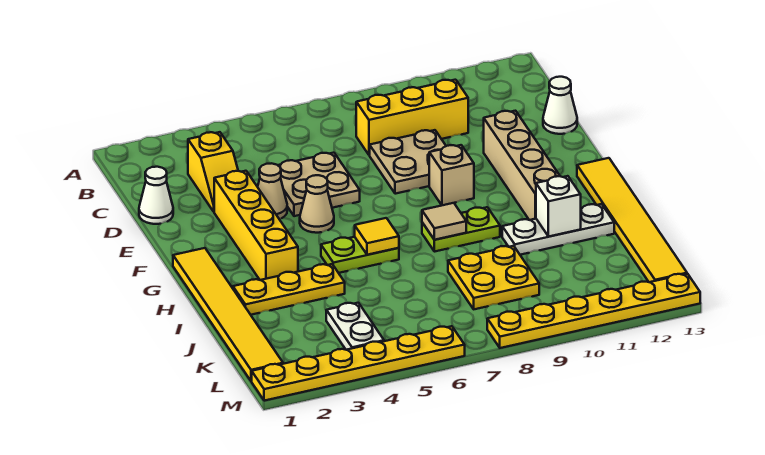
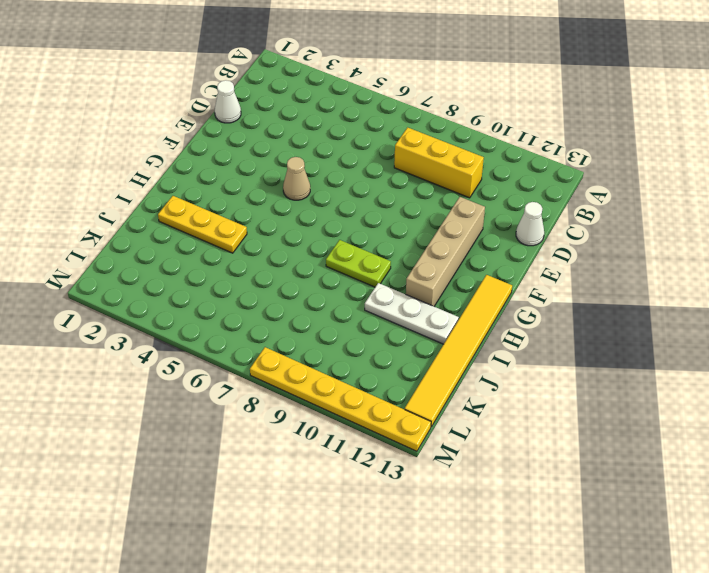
none -> yellow slope C3:D3 level 1 top C
none -> tan plate D5:E6 level 1
none -> tan plate D8:E9 level 1

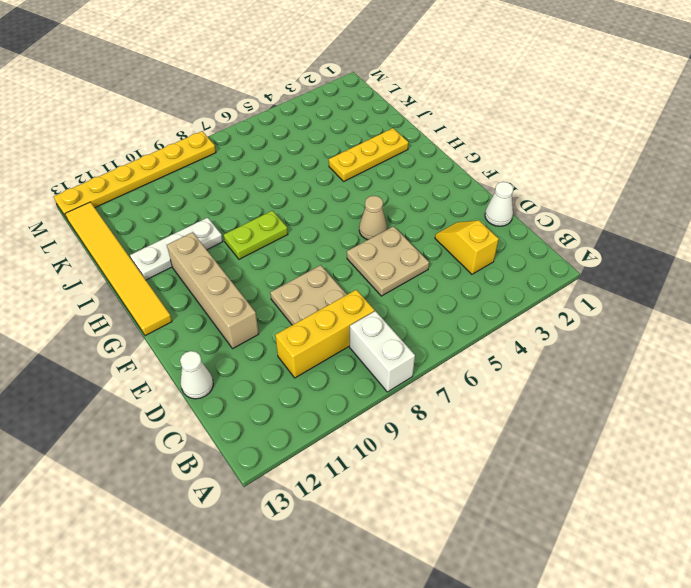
white brick A8:B8 level 1 -> none
none -> yellow brick E3:H3 level 1
none -> tan cone E4 level 1
none -> tan brick F9 level 1

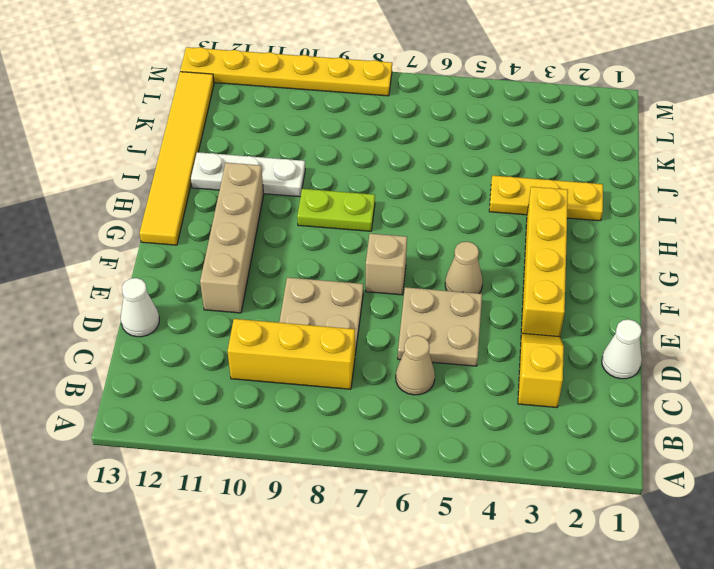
tan cone C6 level 1 -> tan cone E4 level 1
tan brick F7 level 1 -> tan brick F9 level 1
none -> yellow tile G1:L1 level 1
none -> lime plate H5:H6 level 1
none -> yellow plate J8:K9 level 1

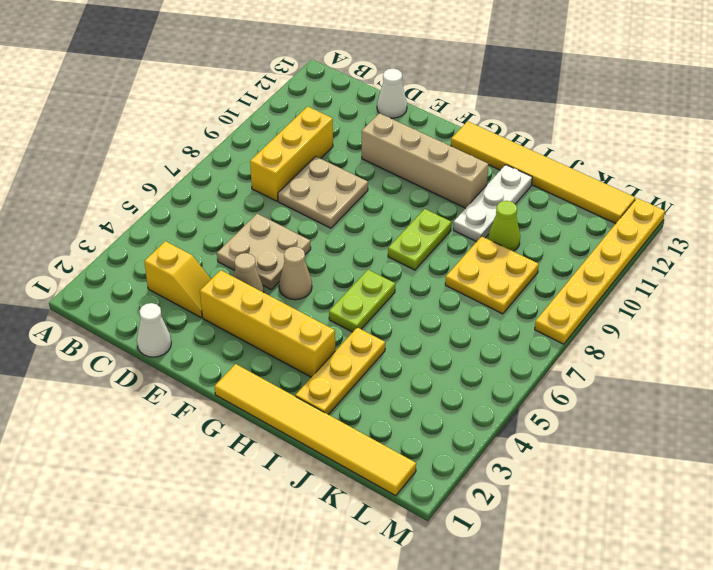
lime cone J10 level 1 -> none
none -> tan brick F9 level 1
none -> white plate K4:L4 level 1
none -> yellow plate M1:M6 level 1

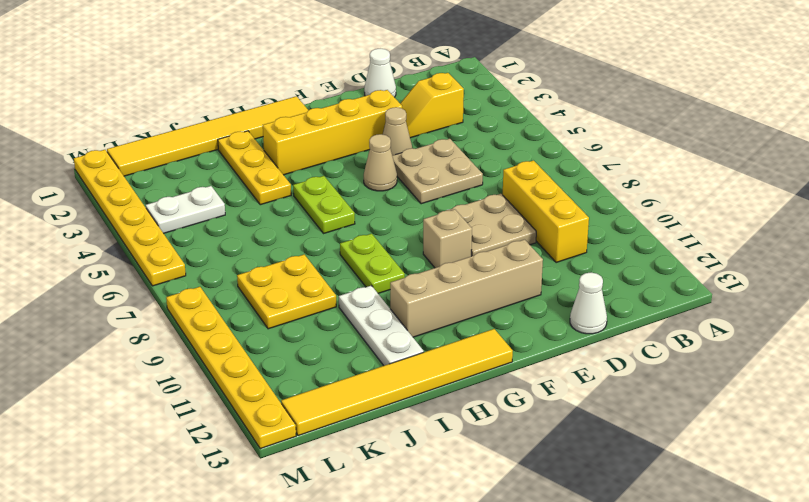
none -> yellow tile H6 level 2
none -> tan tile H8 level 2
none -> white brick I11 level 2

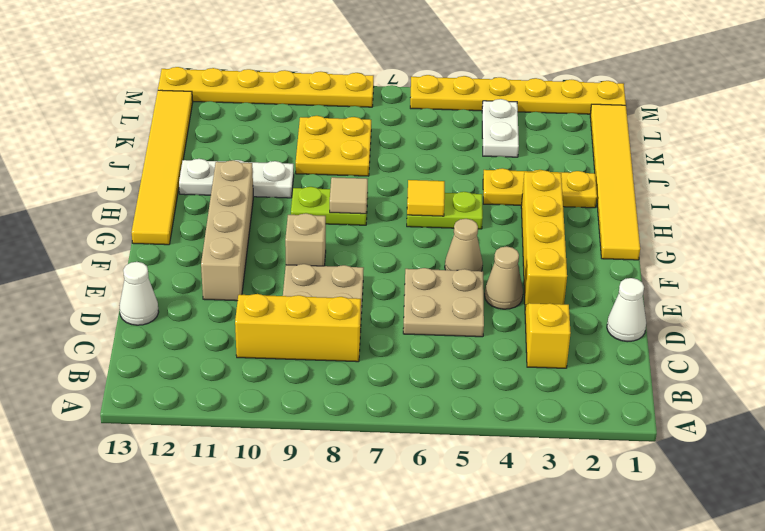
none -> white brick I11 level 2

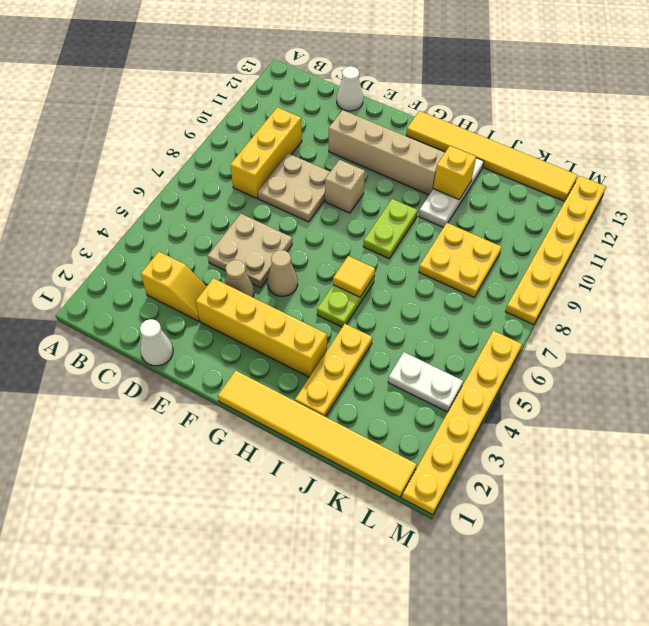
yellow brick I11 level 2 -> white brick I11 level 2
none -> tan tile H8 level 2

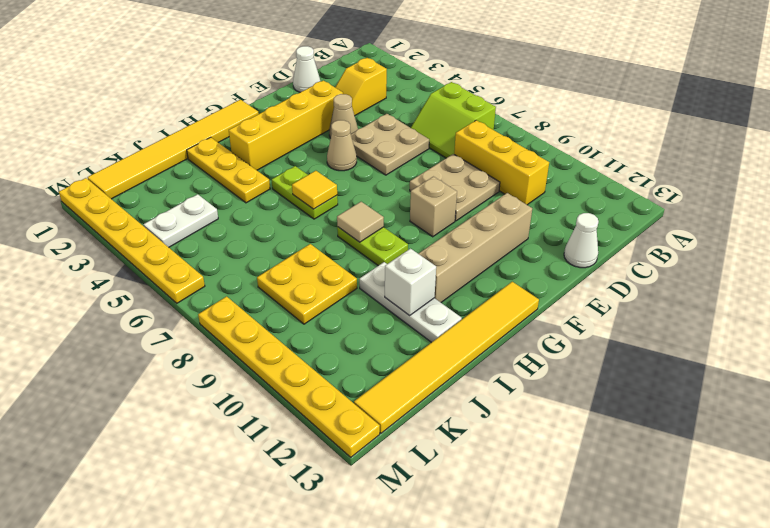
lime slope B6:C7 level 1 top B -> none

